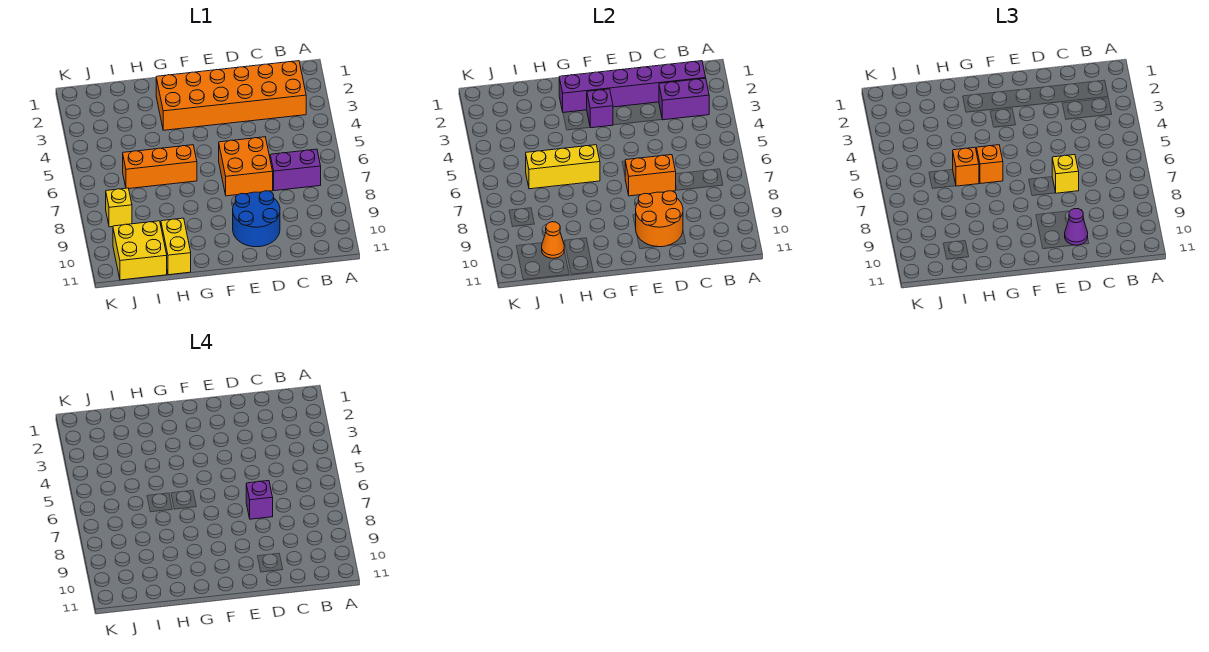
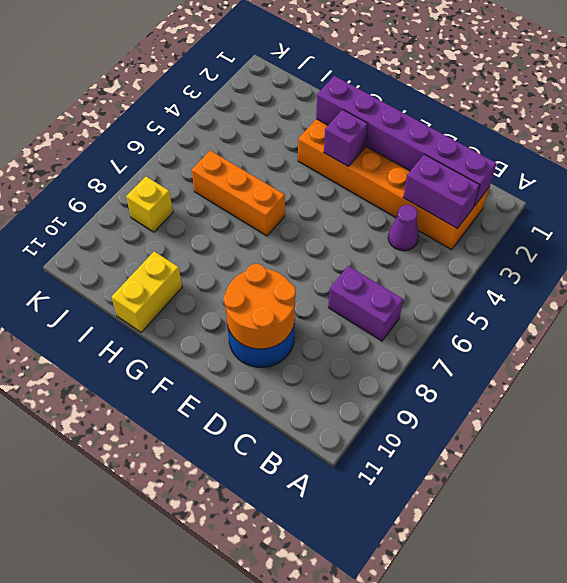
purple cone C4 level 1 -> purple cone D10 level 3
none -> orange brick D6:E7 level 1
none -> yellow brick I10:J11 level 1
none -> orange brick D7:E7 level 2

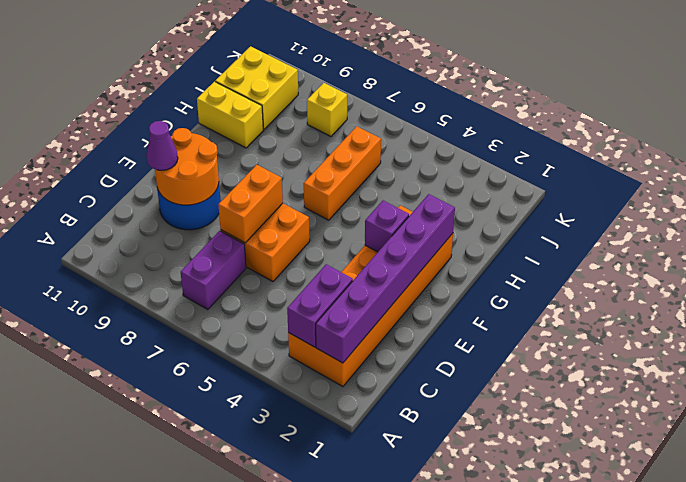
none -> yellow brick G6:I6 level 2
none -> orange cone I10 level 2
none -> yellow brick D7 level 3

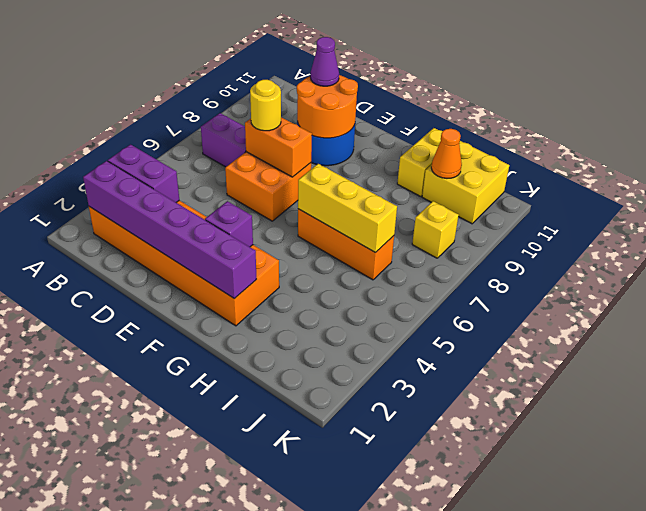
yellow round brick D7 level 3 -> yellow brick D7 level 3
none -> orange brick G6 level 3
none -> orange brick H6 level 3
none -> purple brick D7 level 4

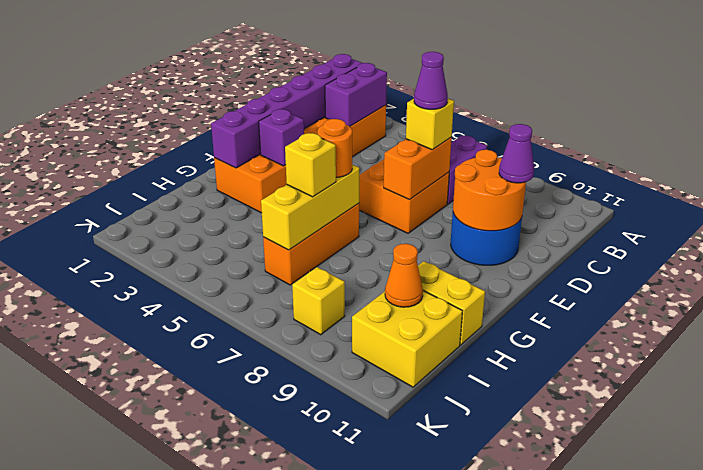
purple cone D7 level 4 -> purple brick D7 level 4
orange round brick G6 level 3 -> orange brick G6 level 3
yellow brick H6 level 3 -> orange brick H6 level 3

